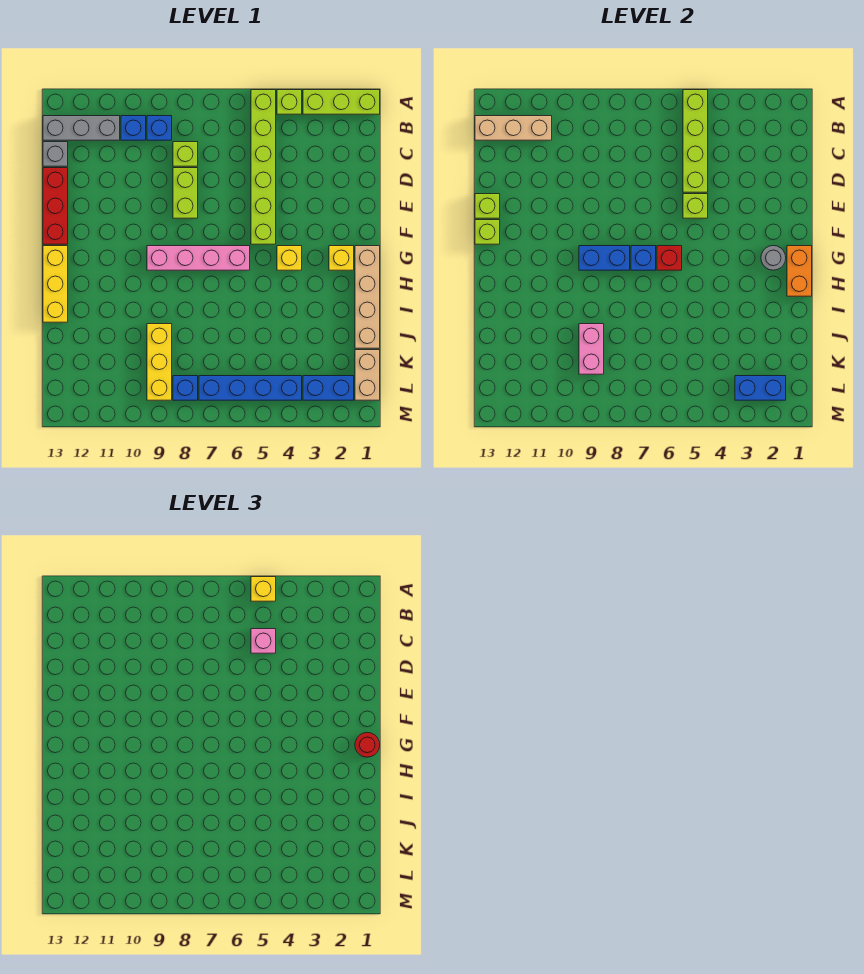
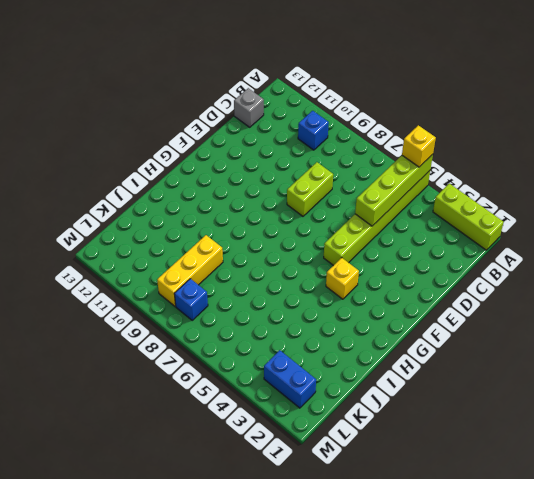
none -> lime brick A4 level 1
none -> blue brick B9 level 1
none -> grey brick B11:B13 level 1
none -> lime brick C8 level 1

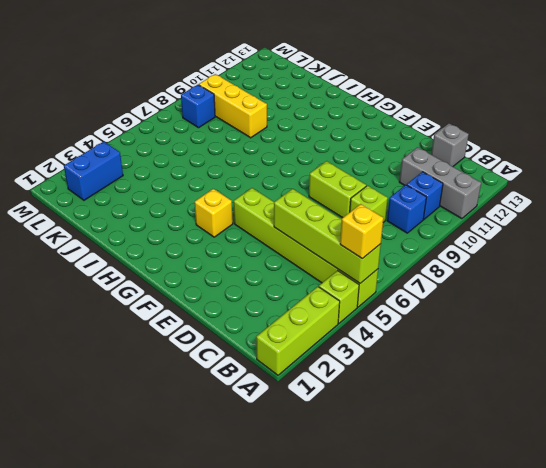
grey brick A11:C11 level 1 -> grey brick B11:B13 level 1
none -> red brick D13:F13 level 1
none -> tan brick G1:J1 level 1
none -> yellow brick G2 level 1
none -> pink brick G6:G9 level 1

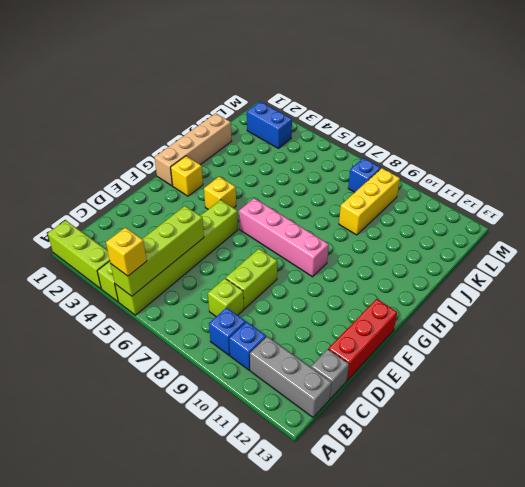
none -> yellow brick G13:I13 level 1
none -> tan brick K1:L1 level 1
none -> blue brick L4:L7 level 1
none -> tan brick B11:B13 level 2

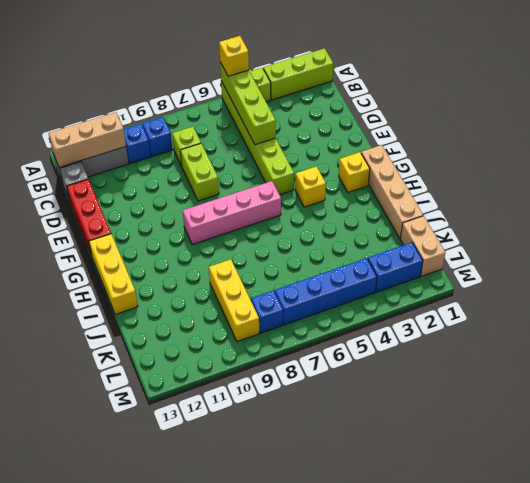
none -> lime brick E5 level 2
none -> lime brick E13 level 2
none -> lime brick F13 level 2
none -> orange brick G1:H1 level 2

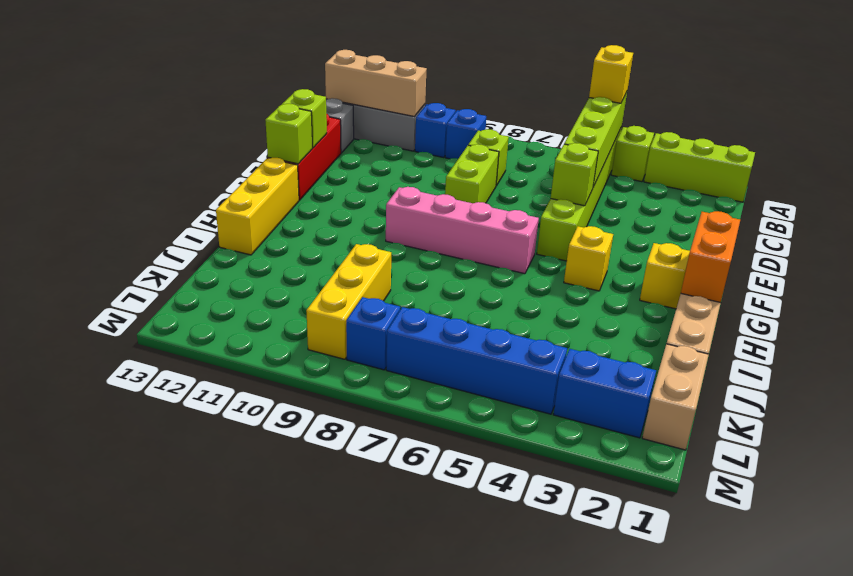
none -> grey round brick G2 level 2
none -> red brick G6 level 2
none -> blue brick G7 level 2
none -> blue brick G8:G9 level 2

